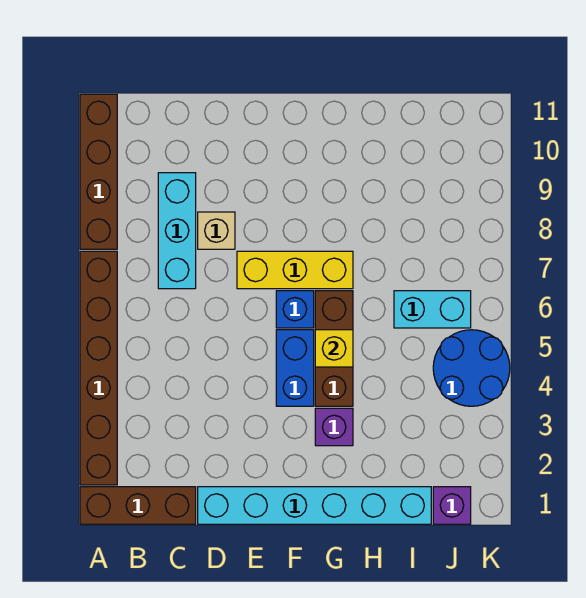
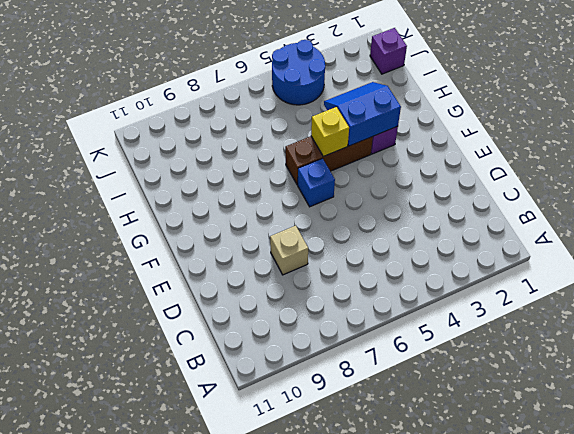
blue slope G3:H4 level 2 top G -> none
none -> brown brick A1:C1 level 1
none -> brown brick A2:A7 level 1
none -> brown brick A8:A11 level 1

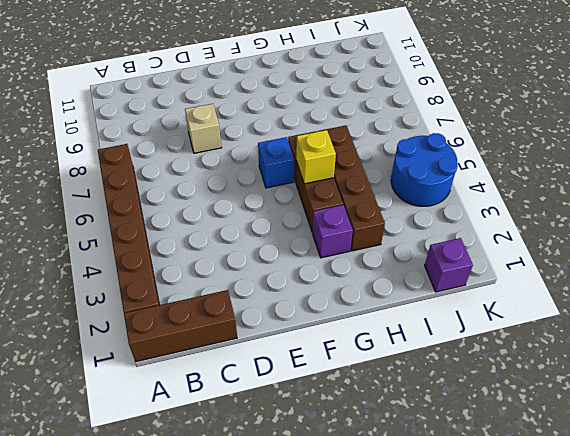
brown brick H3:H6 level 1 -> brown brick A8:A11 level 1
none -> cyan brick C7:C9 level 1
none -> cyan brick D1:I1 level 1
none -> yellow brick E7:G7 level 1

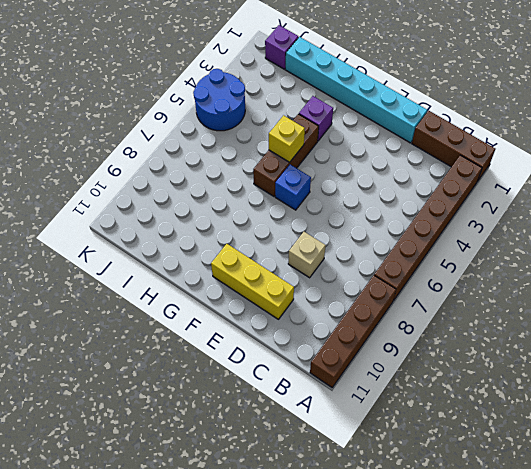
yellow brick D10:F10 level 1 -> yellow brick E7:G7 level 1
none -> cyan brick C7:C9 level 1
none -> blue brick F4:F5 level 1
none -> cyan brick I6:J6 level 1

